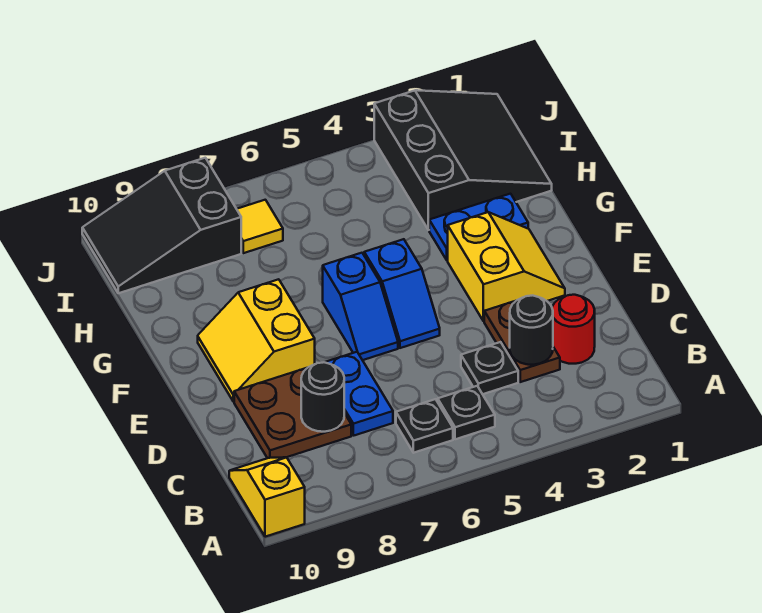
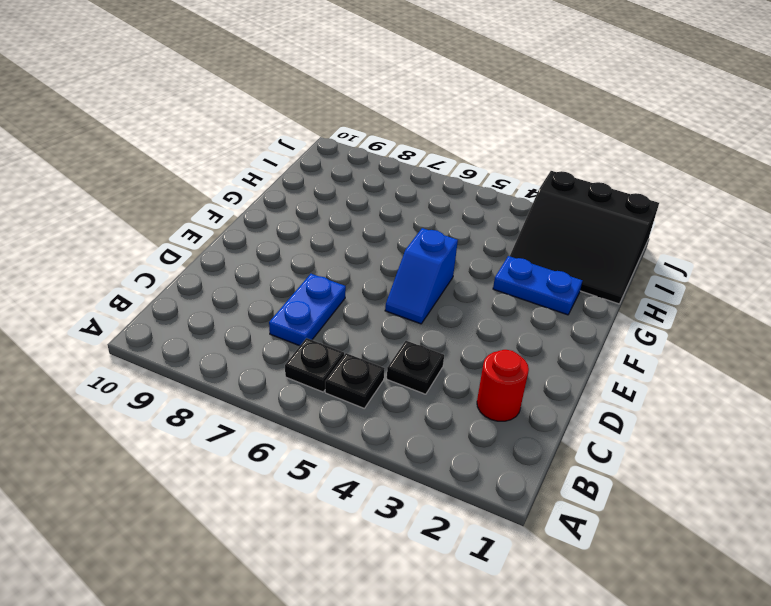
black slope H1:J3 level 1 top J -> black slope H1:J3 level 1 top 3
none -> yellow slope A10:B10 level 1 top A
none -> brown plate C3:D3 level 1
none -> brown plate C8:D9 level 1

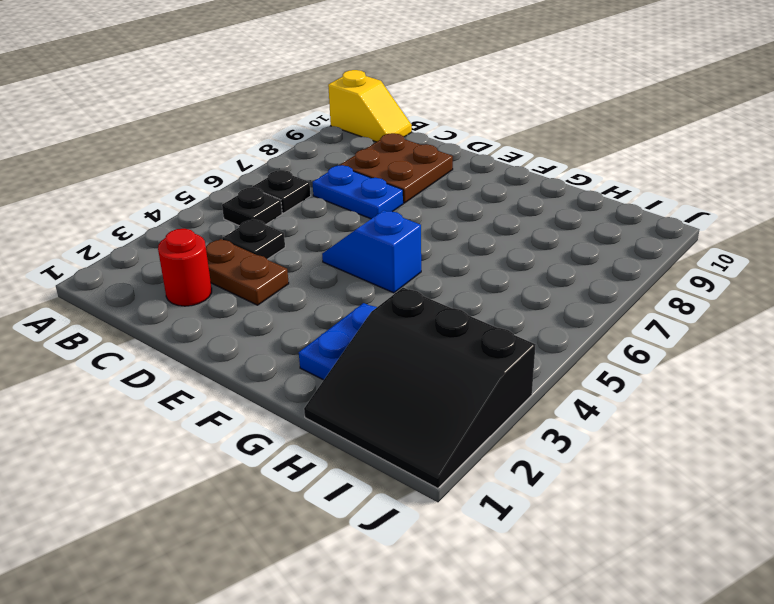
none -> yellow slope E2:F3 level 1 top 3
none -> blue slope E6:F6 level 1 top F
none -> yellow slope E8:F9 level 1 top 8

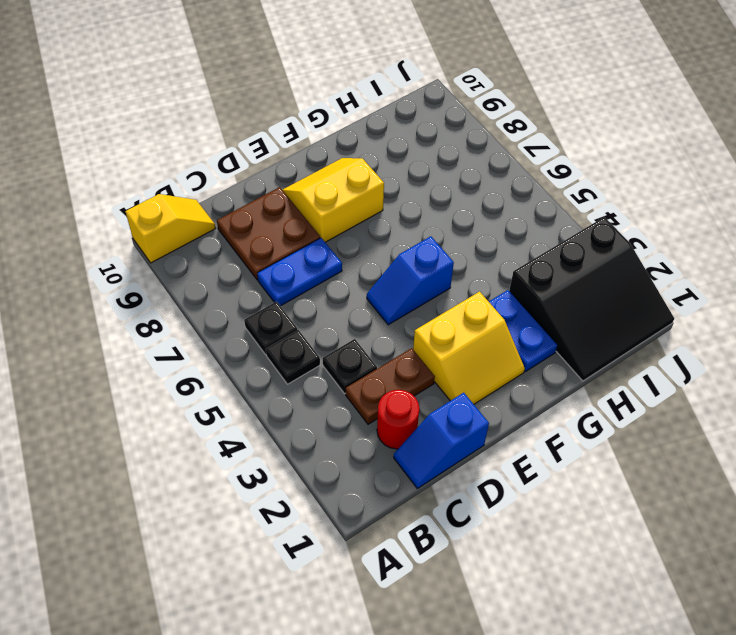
blue slope C1:D1 level 1 top D -> blue slope E6:F6 level 1 top F
none -> yellow tile I7 level 1
none -> black slope I8:J10 level 1 top 8
none -> black round brick C3 level 2

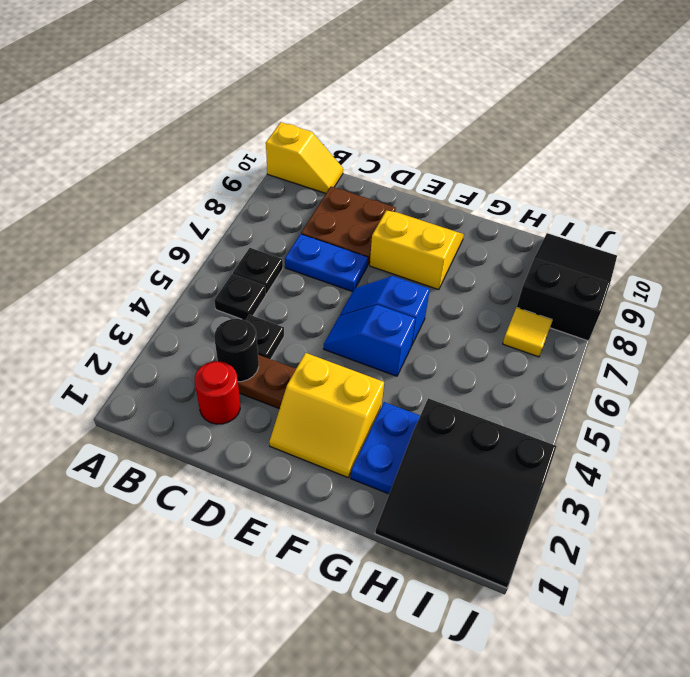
none -> black round brick C8 level 2

